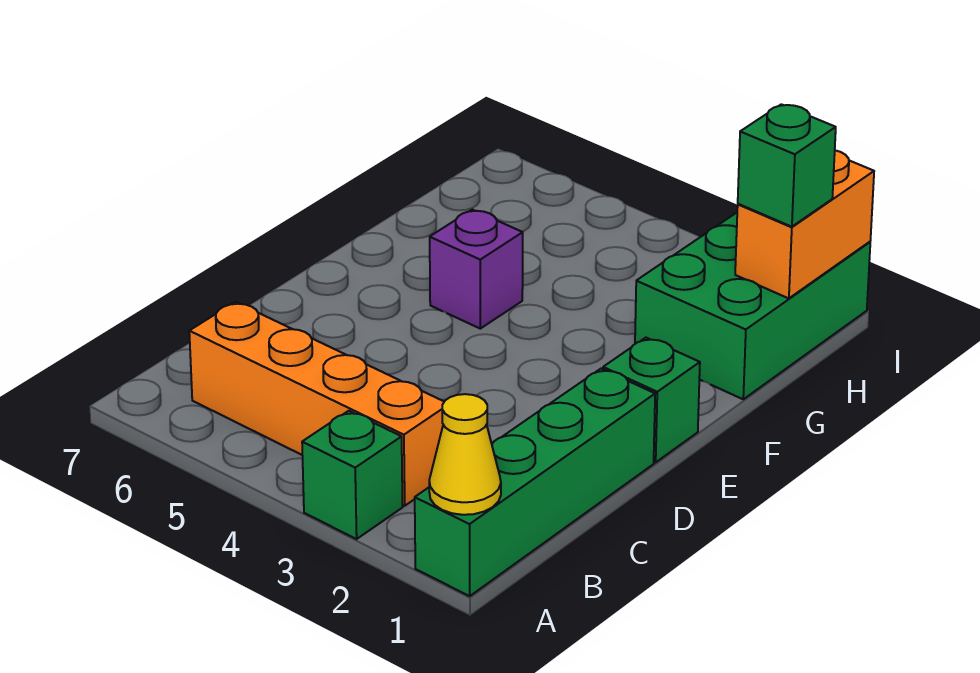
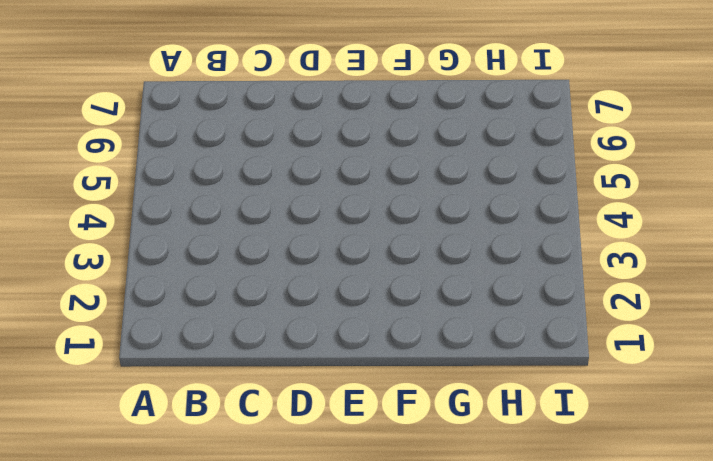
none -> green brick A1:D1 level 1
none -> green brick A3 level 1

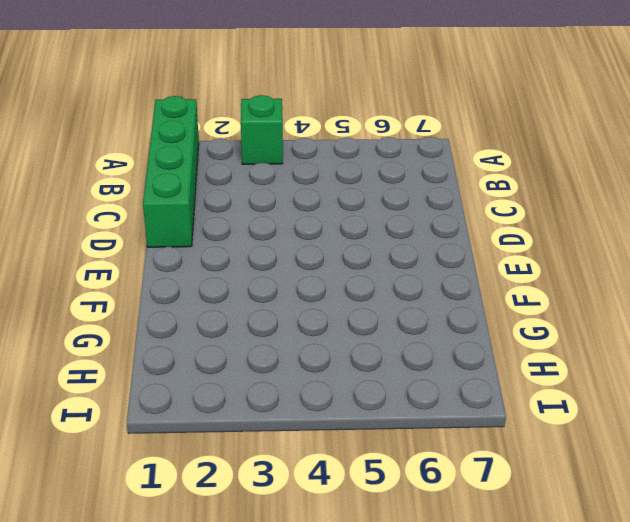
none -> orange brick B3:B6 level 1
none -> green brick E1 level 1

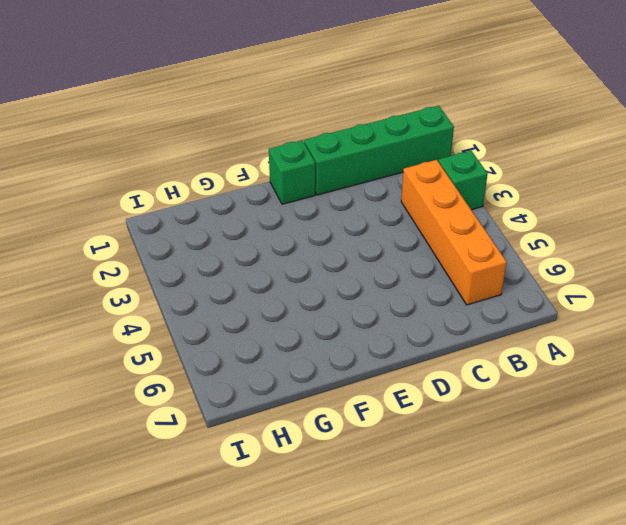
none -> purple brick F5 level 1
none -> green brick G1:I2 level 1

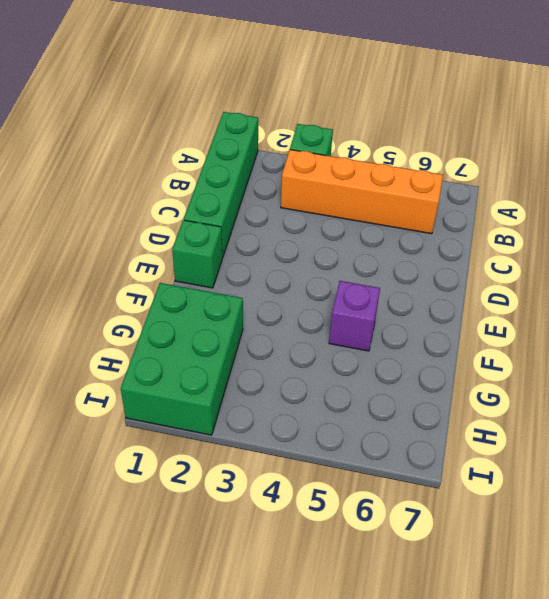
none -> yellow cone A1 level 2
none -> orange brick H1:I1 level 2

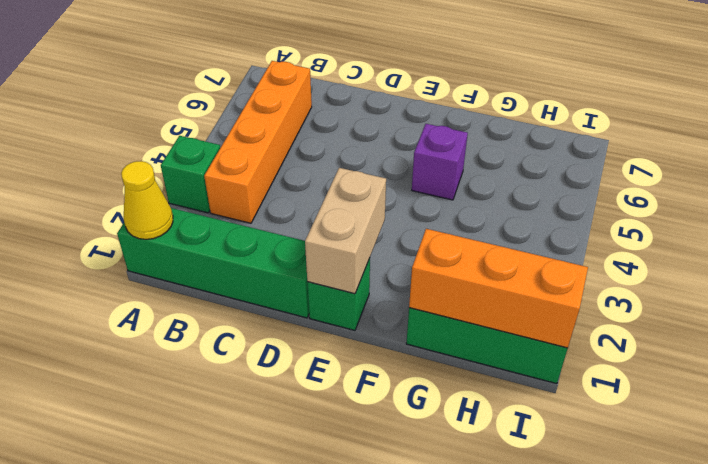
tan brick E1:E2 level 2 -> none
orange brick G1:I1 level 2 -> orange brick H1:I1 level 2
none -> green brick H1 level 3

